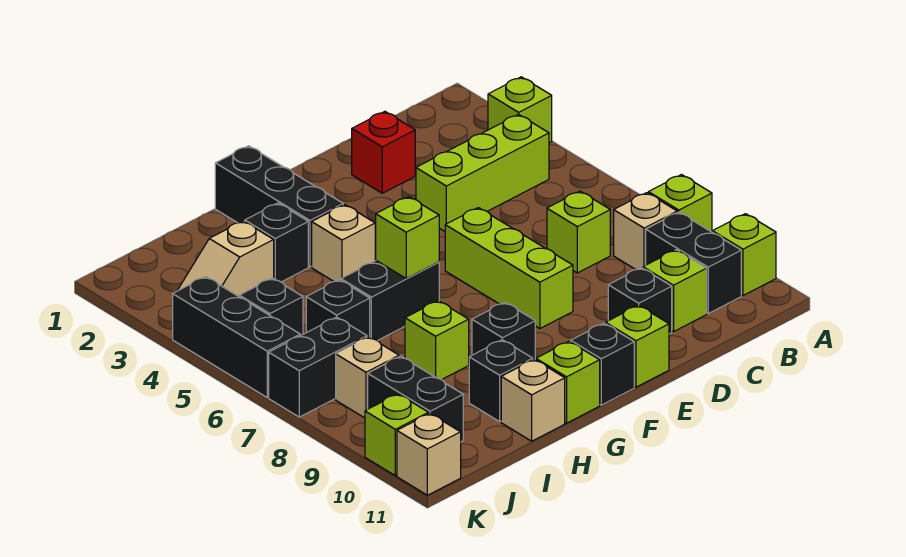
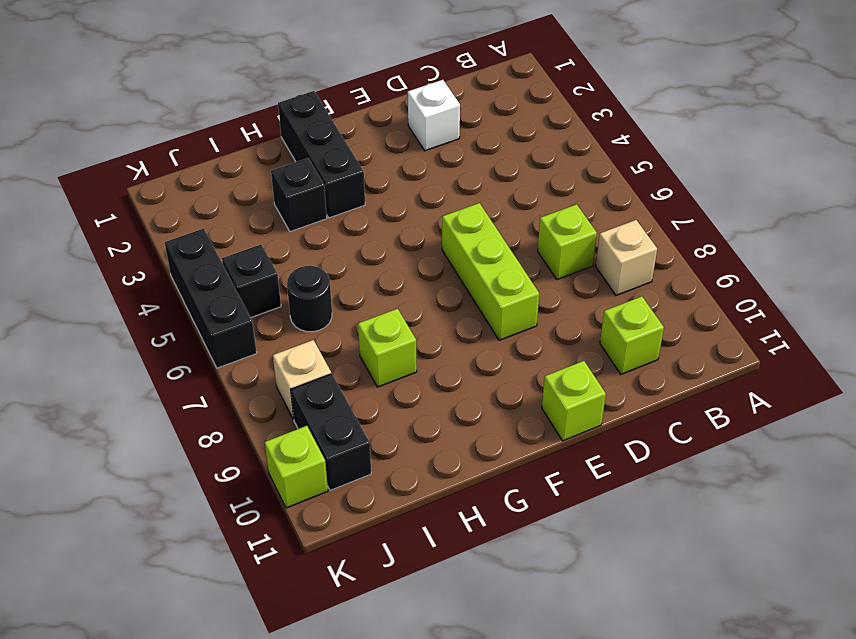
white brick D2 level 1 -> red brick D2 level 1
black round brick I6 level 1 -> black brick I6 level 1
none -> lime brick A3 level 1
none -> lime brick A8 level 1
none -> lime brick A10 level 1
none -> lime brick B4:D4 level 1

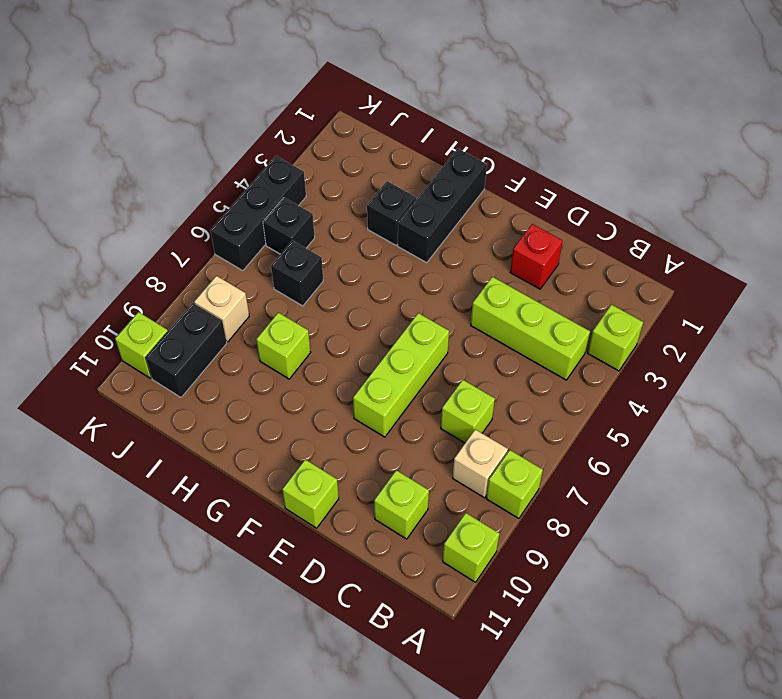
none -> black brick B9:B10 level 1
none -> black brick D10 level 1
none -> black brick F11 level 1
none -> tan brick G4 level 1

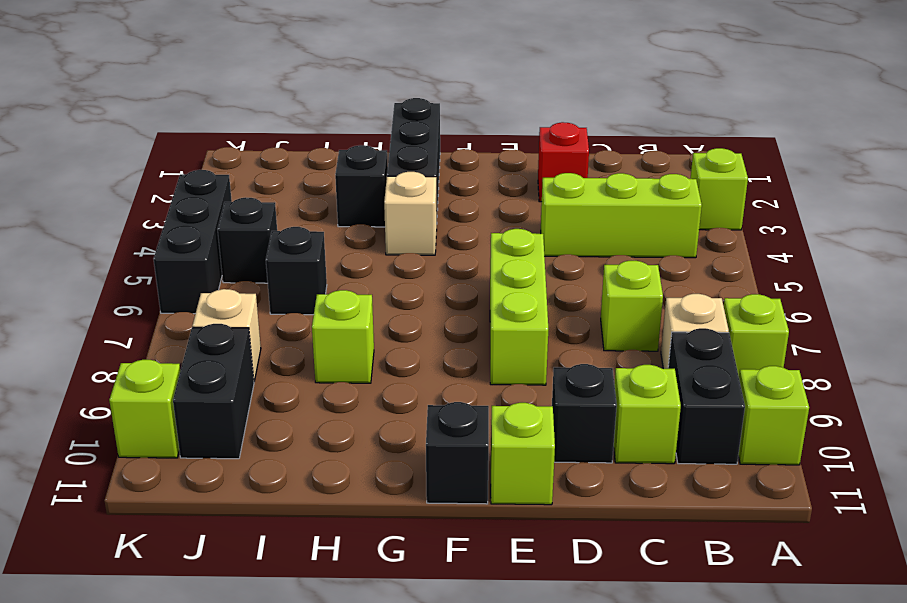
none -> black brick G6:H6 level 1
none -> black brick G9 level 1
none -> lime brick G11 level 1
none -> black brick H10 level 1

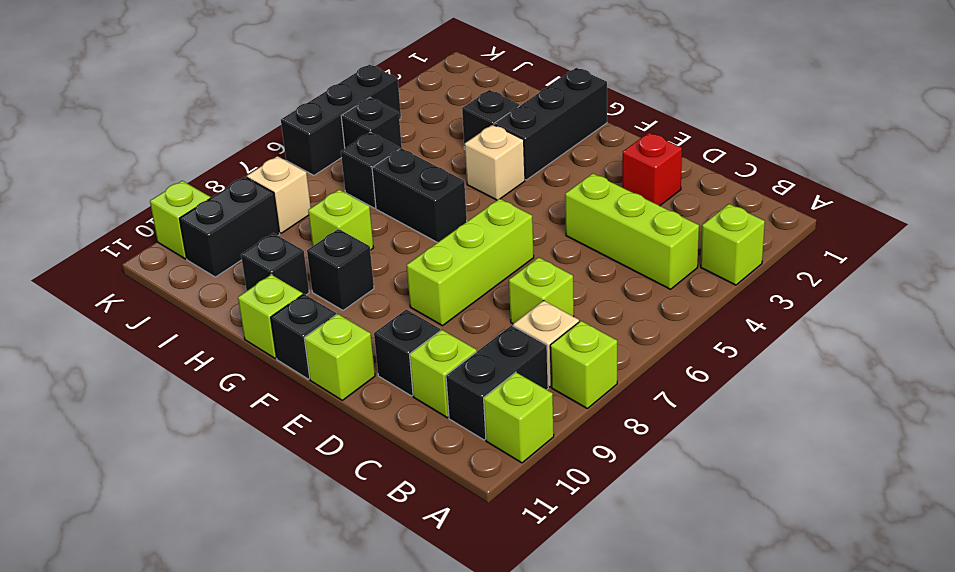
none -> tan brick H11 level 1
none -> tan slope I3:J3 level 1 top I
none -> black brick J7:K7 level 1
none -> tan brick K11 level 1

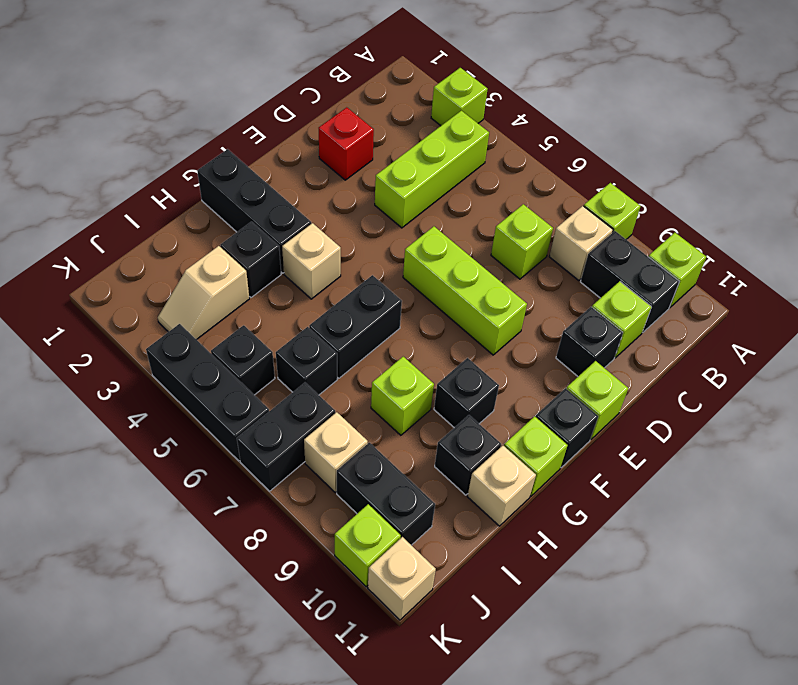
none -> lime brick G6 level 2

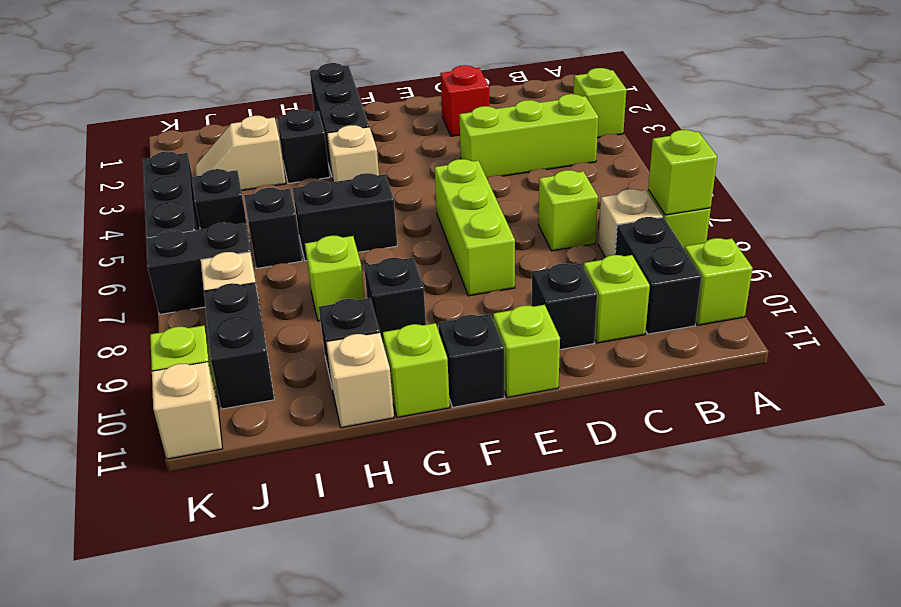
lime brick A8 level 2 -> lime brick G6 level 2

